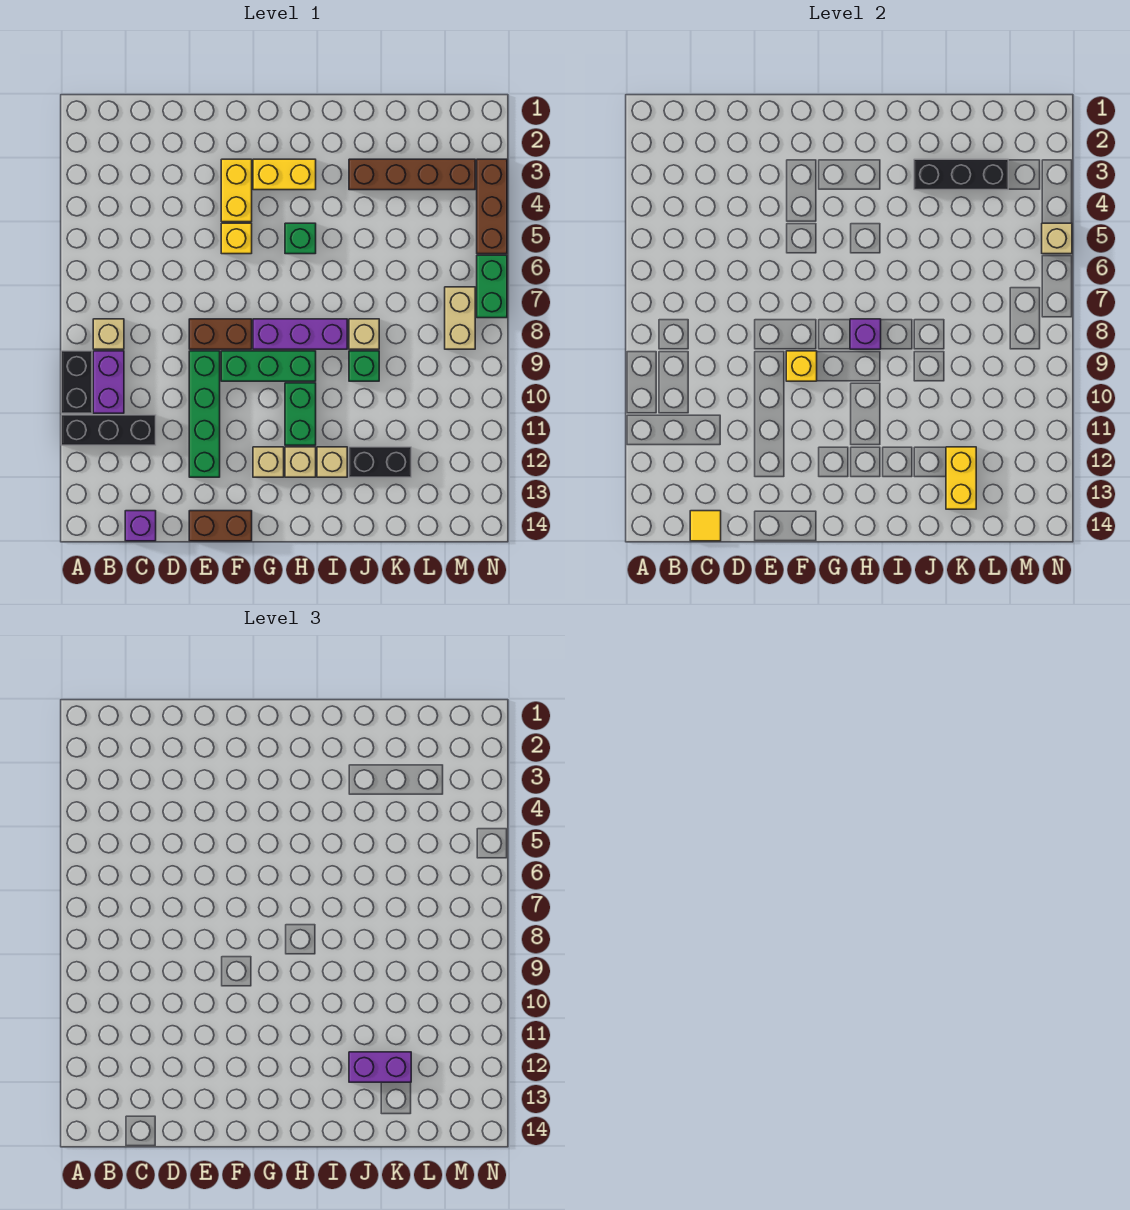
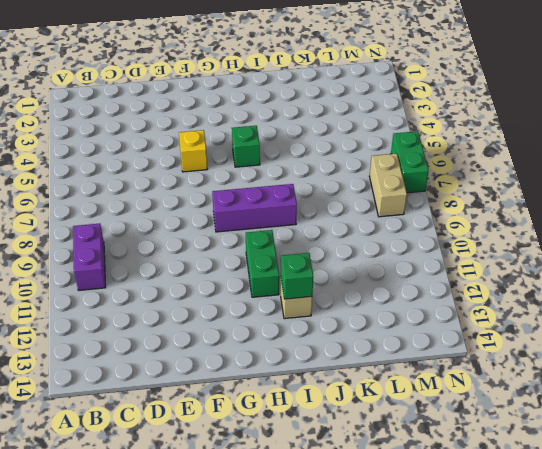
green brick I12 level 2 -> green brick J9 level 1
none -> black brick A9:A10 level 1
none -> black brick A11:C11 level 1
none -> tan brick B8 level 1
none -> purple brick C14 level 1

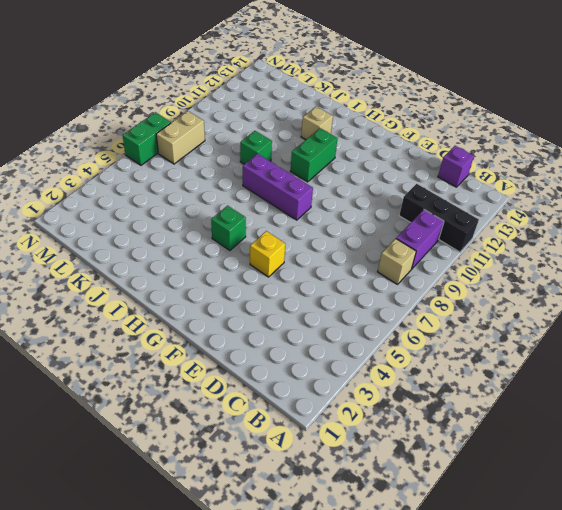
none -> black brick A9:A10 level 1
none -> brown brick E8:F8 level 1
none -> green brick E9:E12 level 1
none -> brown brick E14:F14 level 1

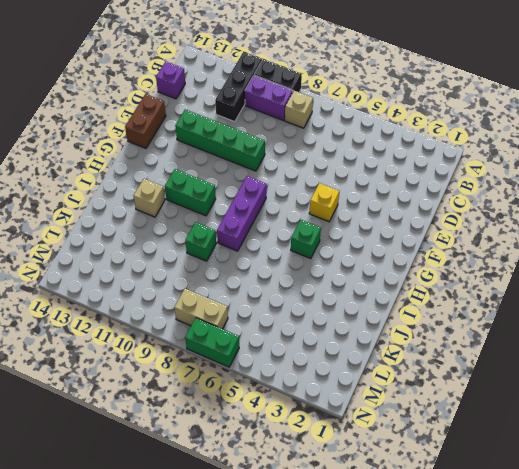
none -> brown brick E8:F8 level 1
none -> yellow brick F3:F4 level 1
none -> green brick F9:H9 level 1
none -> yellow brick G3:H3 level 1

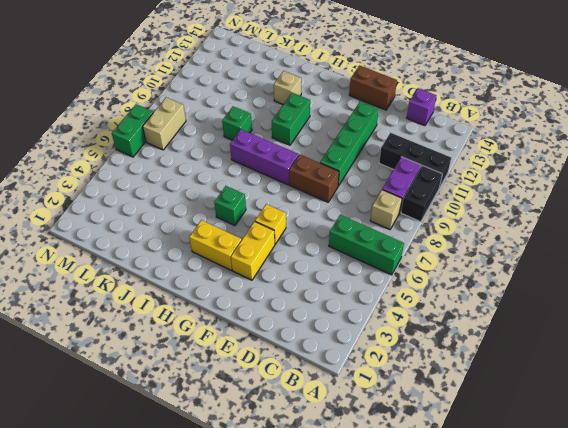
green brick A6:C6 level 1 -> green brick F9:H9 level 1
none -> tan brick G12 level 1
none -> tan brick H12 level 1
none -> brown brick J3:M3 level 1
none -> tan brick J8 level 1

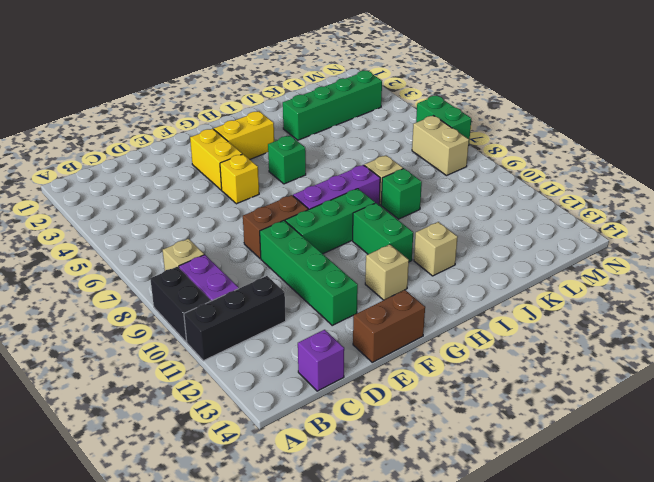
green brick J3:M3 level 1 -> brown brick J3:M3 level 1
none -> tan brick H12 level 1
none -> black brick J12:K12 level 1
none -> brown brick N3:N5 level 1
none -> yellow tile C14 level 2

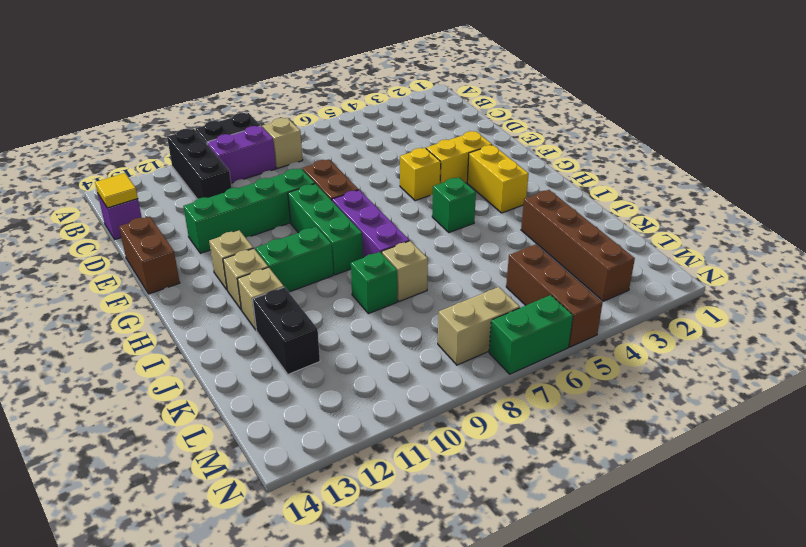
brown brick L5:N5 level 1 -> brown brick N3:N5 level 1
none -> yellow brick F9 level 2
none -> purple brick H8 level 2
none -> black brick J3:L3 level 2
none -> yellow brick K12:K13 level 2

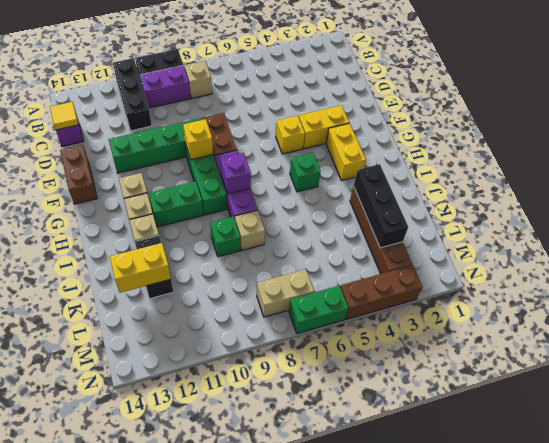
none -> tan brick N5 level 2
none -> purple brick J12:K12 level 3

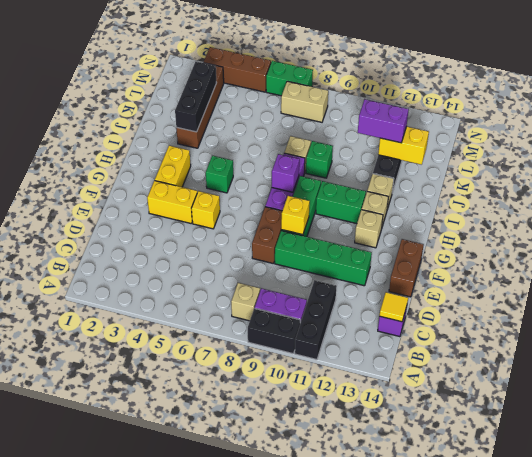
purple brick K11:K12 level 3 -> purple brick J12:K12 level 3
none -> tan brick N5 level 2

